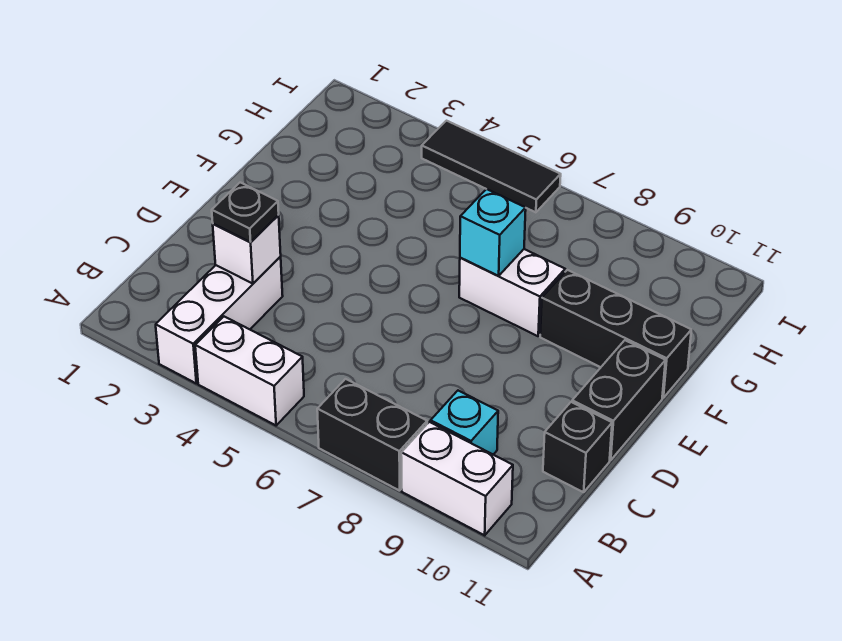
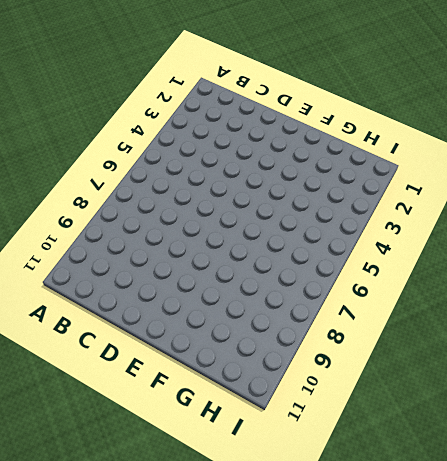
none -> white brick A3:C3 level 1
none -> white brick A4:A5 level 1
none -> black brick A7:A8 level 1

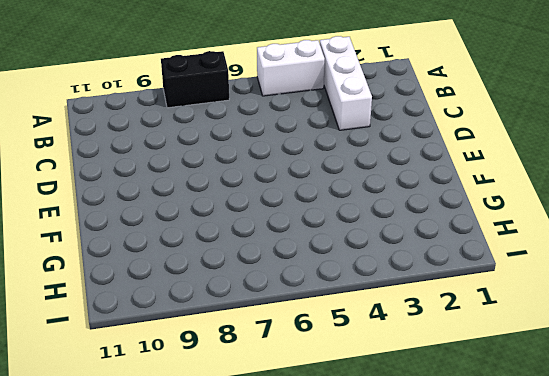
none -> white brick A9:A10 level 1
none -> cyan brick B9 level 1
none -> black brick C11 level 1

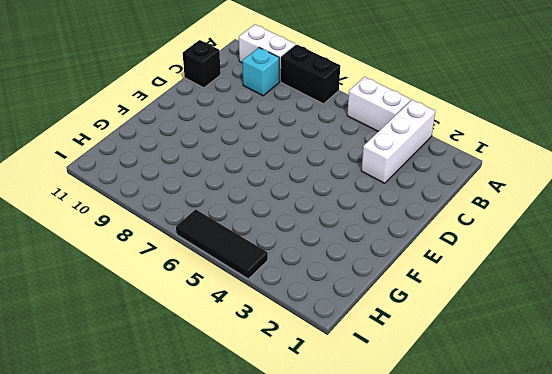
none -> black brick D11:E11 level 1
none -> white brick F7:F8 level 1
none -> black brick F9:F11 level 1

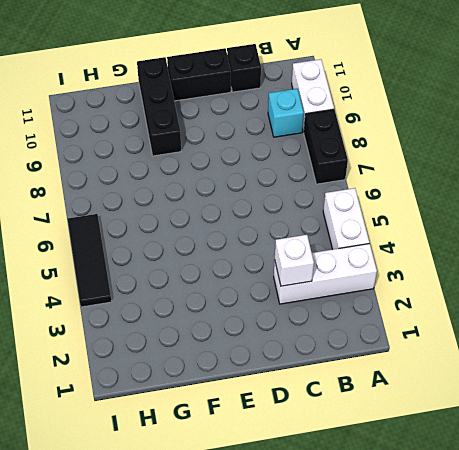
none -> white brick F7:F8 level 1
none -> cyan brick F7 level 2
none -> black plate C3 level 3

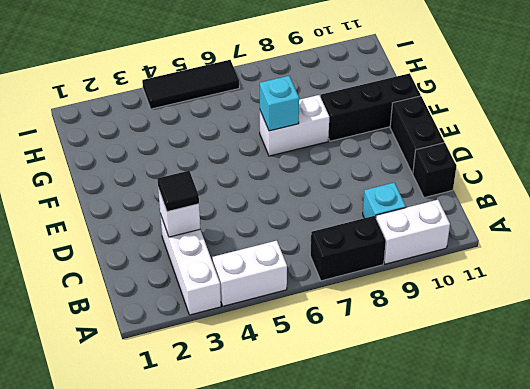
black tile C3 level 3 -> black plate C3 level 3

